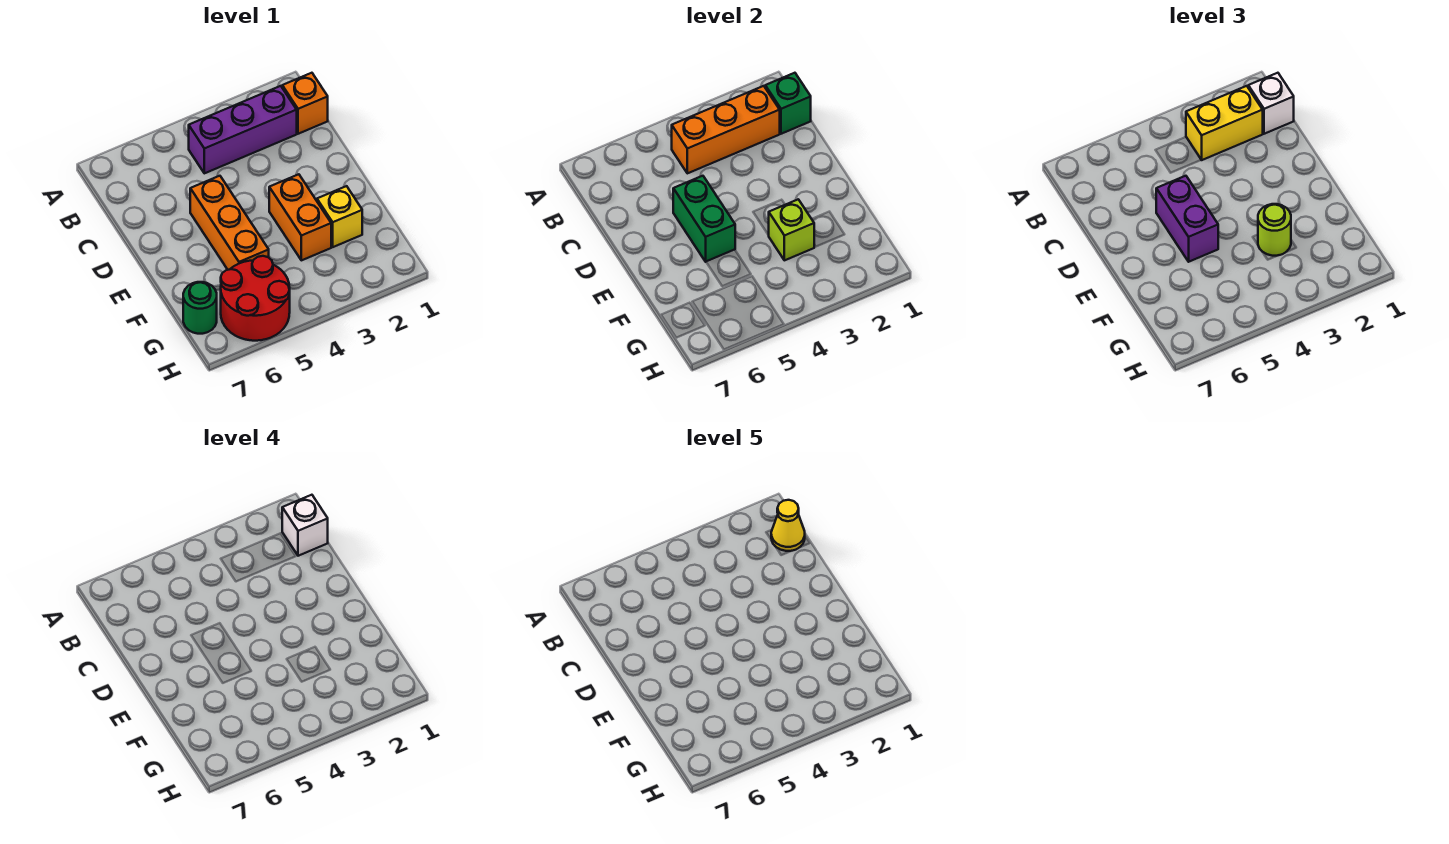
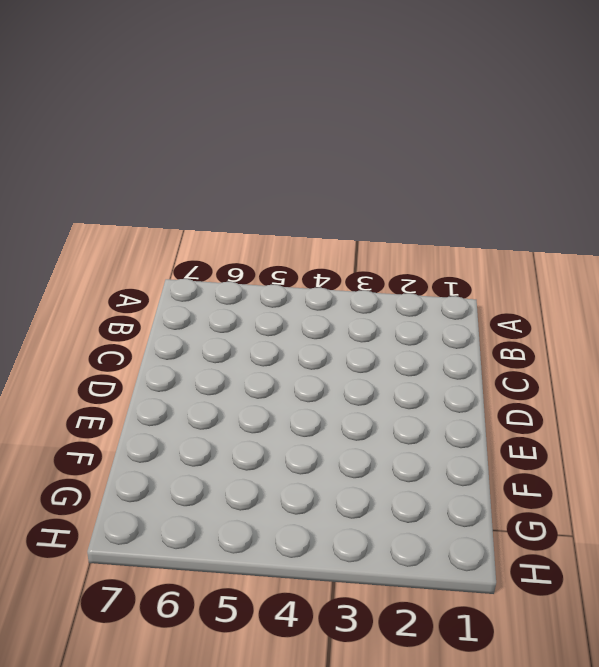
none -> orange brick B1 level 1
none -> purple brick B2:B4 level 1
none -> orange brick D5:F5 level 1

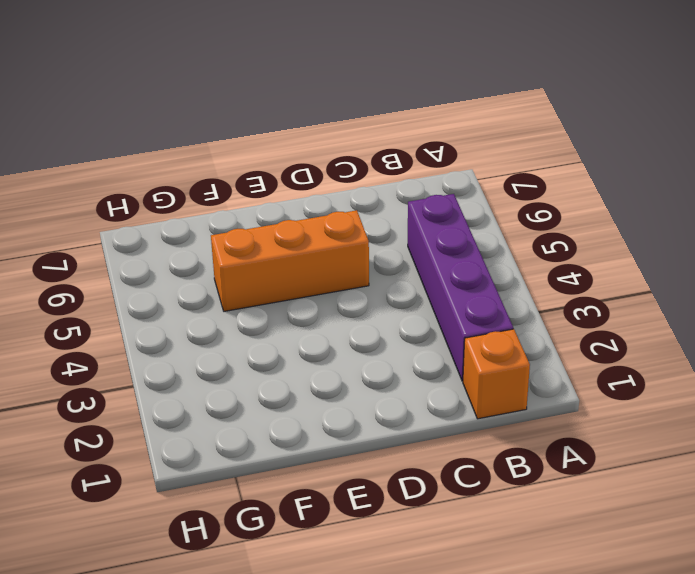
purple brick B2:B5 level 1 -> purple brick B2:B4 level 1
none -> orange brick E3:F3 level 1
none -> yellow brick F2 level 1
none -> red round brick G5:H6 level 1

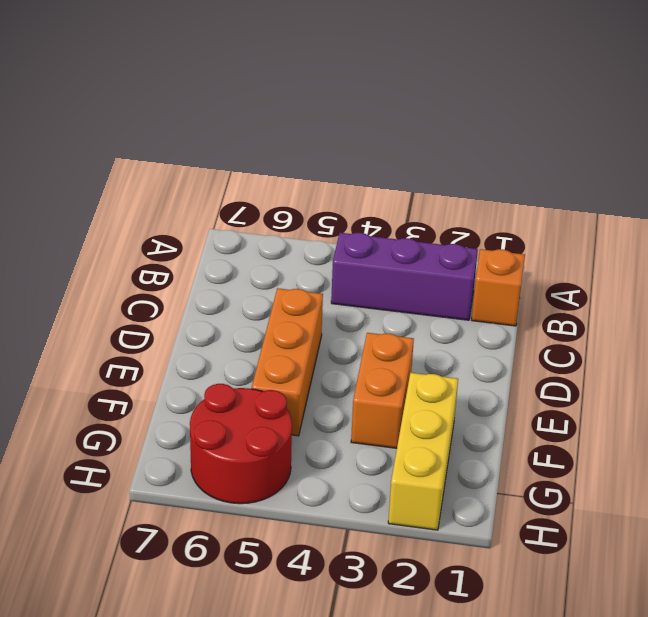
yellow brick F2:H2 level 1 -> yellow brick F2 level 1
none -> green round brick G7 level 1
none -> green brick B1 level 2
none -> orange brick B2:B4 level 2

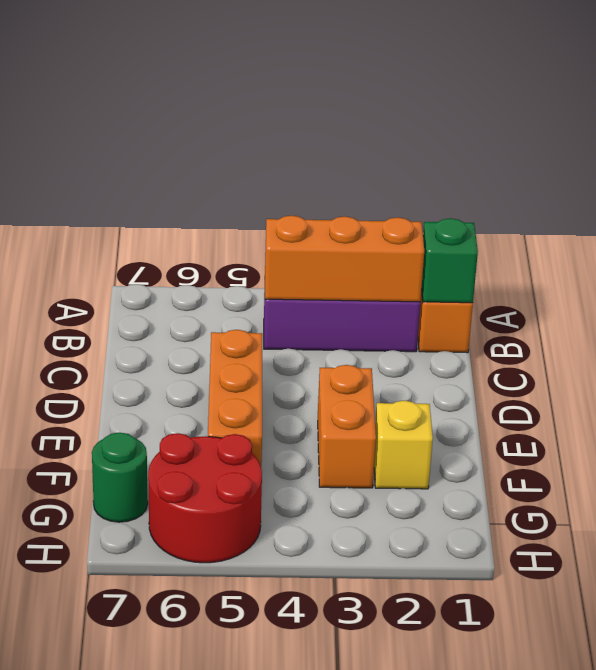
none -> green brick D5:E5 level 2
none -> lime brick F3 level 2
none -> white brick B1 level 3

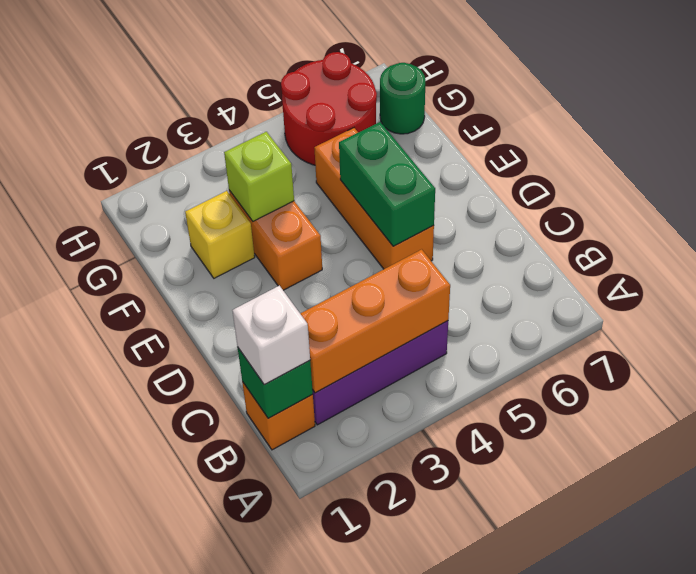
none -> yellow brick B2:B3 level 3
none -> purple brick D5:E5 level 3
none -> lime round brick F3 level 3

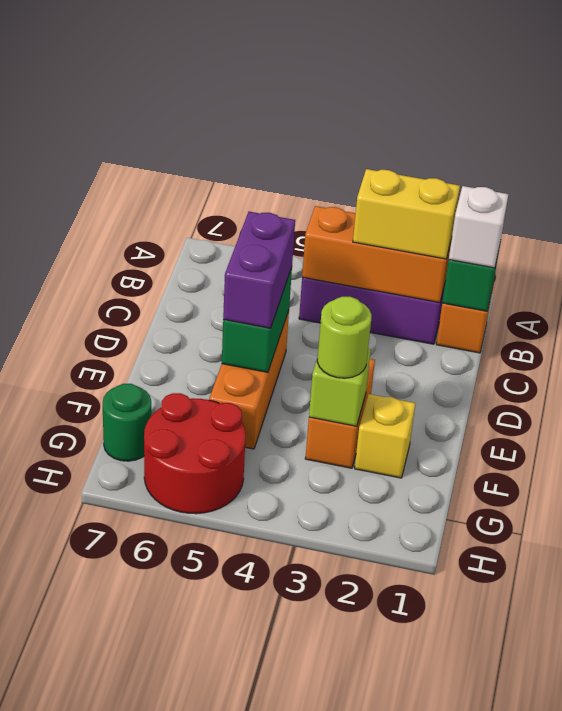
none -> white brick B1 level 4
none -> yellow cone B1 level 5

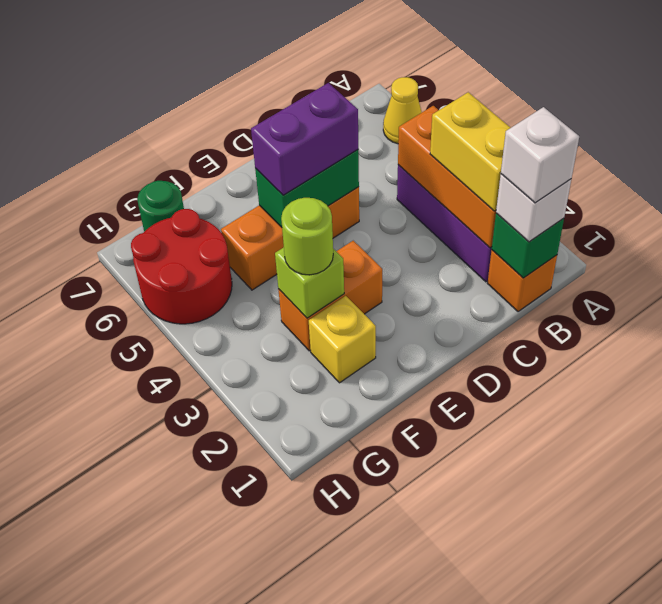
yellow cone A6 level 1 -> yellow cone B1 level 5

